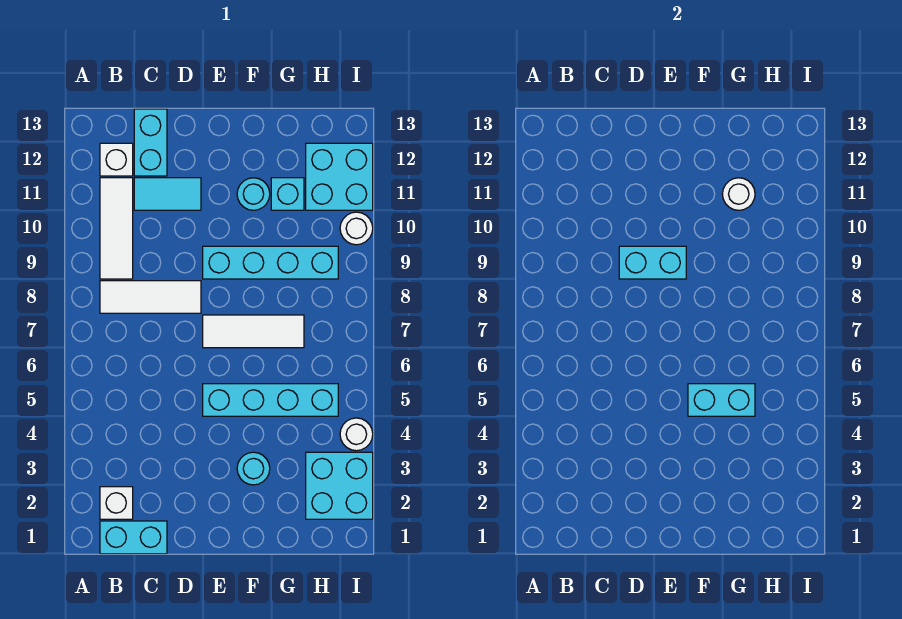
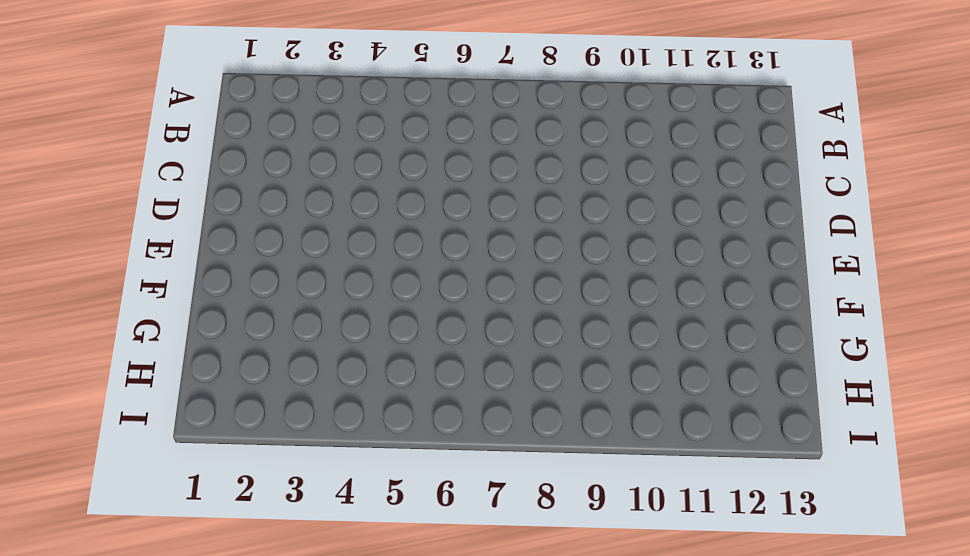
none -> cyan brick B1:C1 level 1
none -> white brick B2 level 1
none -> white tile B8:D8 level 1

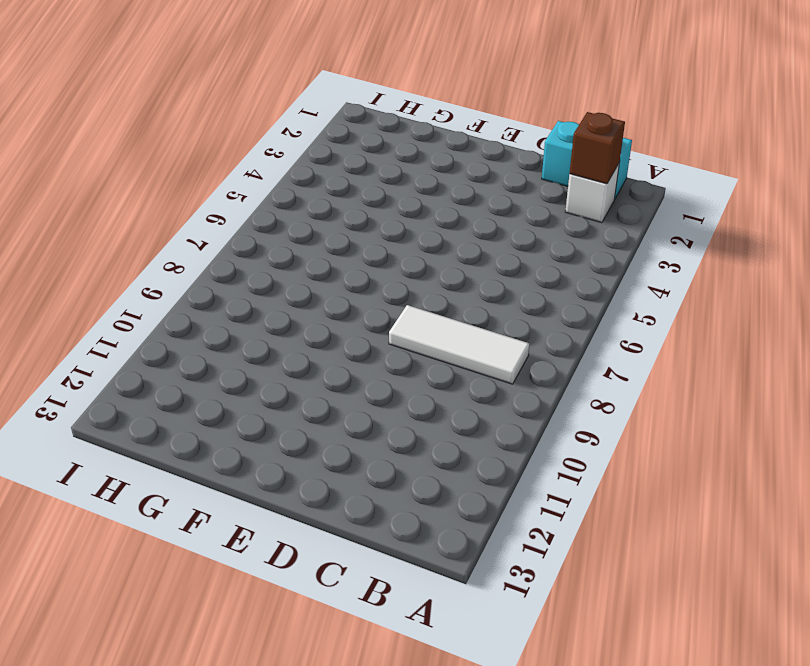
brown brick B2 level 2 -> none
none -> white tile B9:B11 level 1
none -> white brick B12 level 1
none -> cyan tile C11:D11 level 1

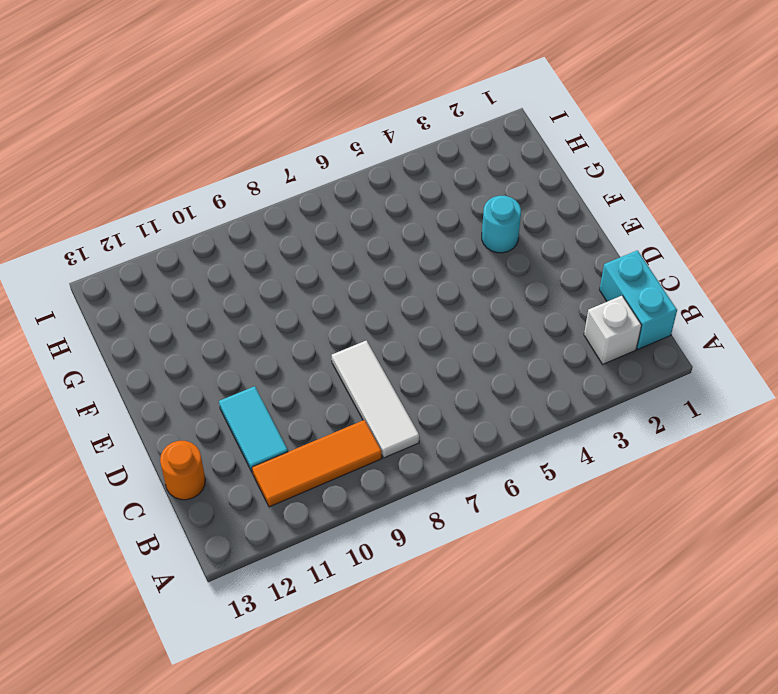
orange tile B9:B11 level 1 -> white tile B9:B11 level 1
orange round brick C13 level 1 -> cyan brick C12:C13 level 1
none -> white brick B12 level 1
none -> cyan brick E5:H5 level 1
none -> white tile E7:G7 level 1

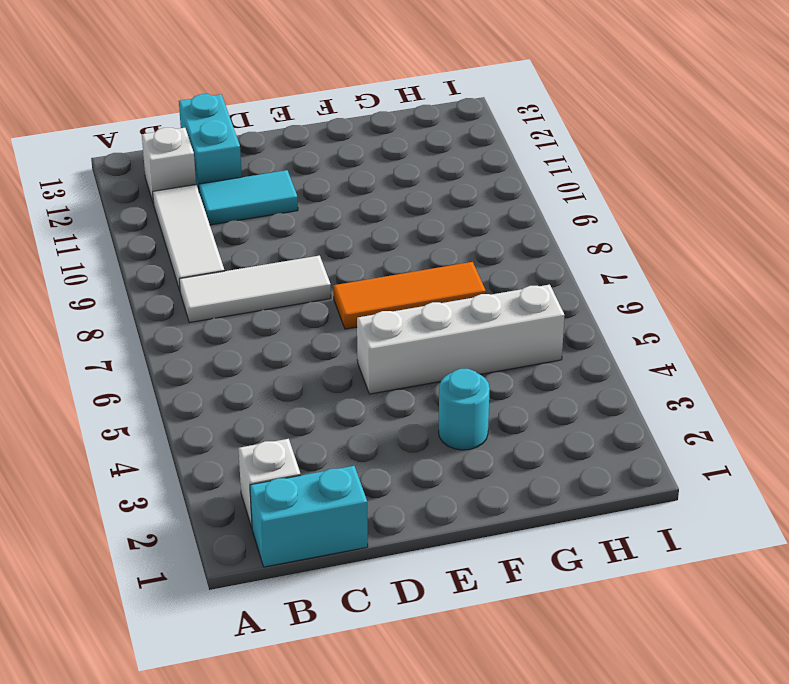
white brick E5:H5 level 1 -> cyan brick E5:H5 level 1
orange tile E7:G7 level 1 -> white tile E7:G7 level 1
none -> cyan brick E9:H9 level 1
none -> cyan round brick F11 level 1
none -> cyan brick G11 level 1

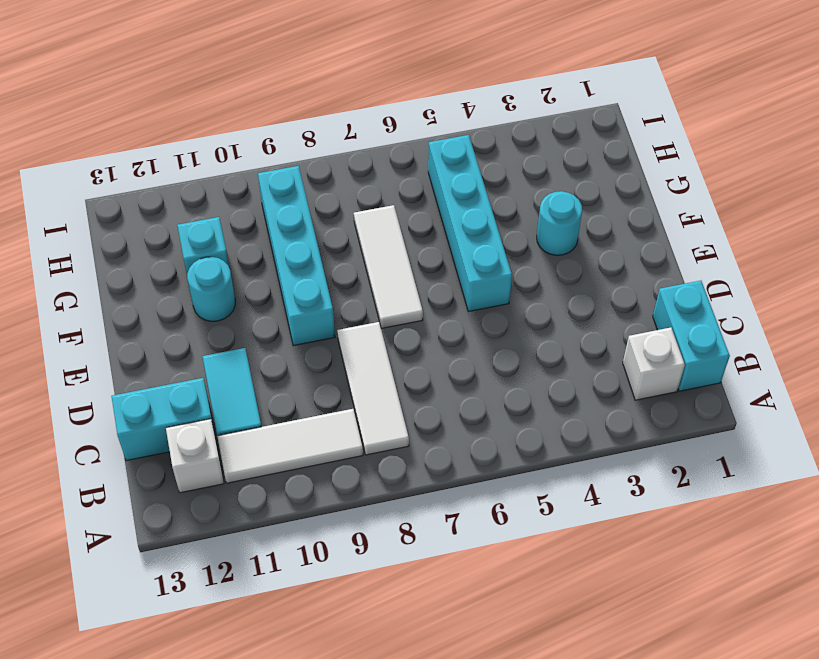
none -> cyan brick H2:I3 level 1
none -> cyan brick H11:I12 level 1
none -> white round brick I4 level 1

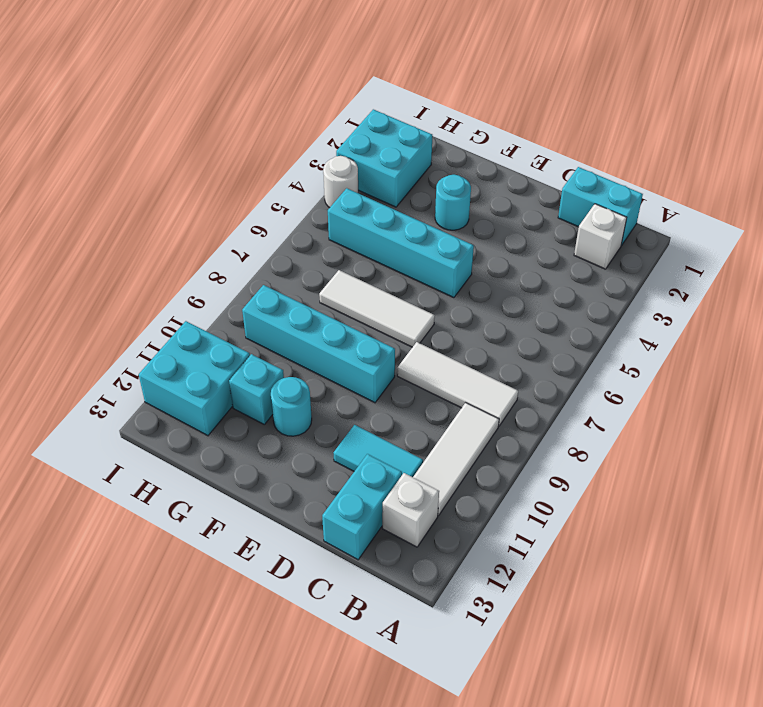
none -> white round brick I10 level 1
none -> cyan brick D9:E9 level 2
none -> cyan brick F5:G5 level 2

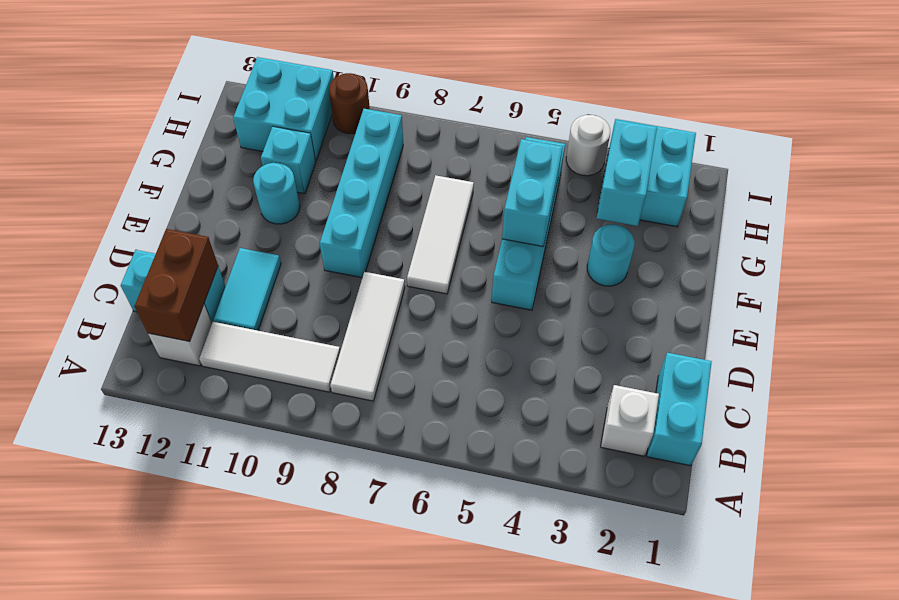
brown brick B12:C12 level 2 -> none
cyan brick G3:H3 level 2 -> cyan brick D9:E9 level 2
brown round brick I10 level 1 -> white round brick I10 level 1
none -> white round brick G11 level 2

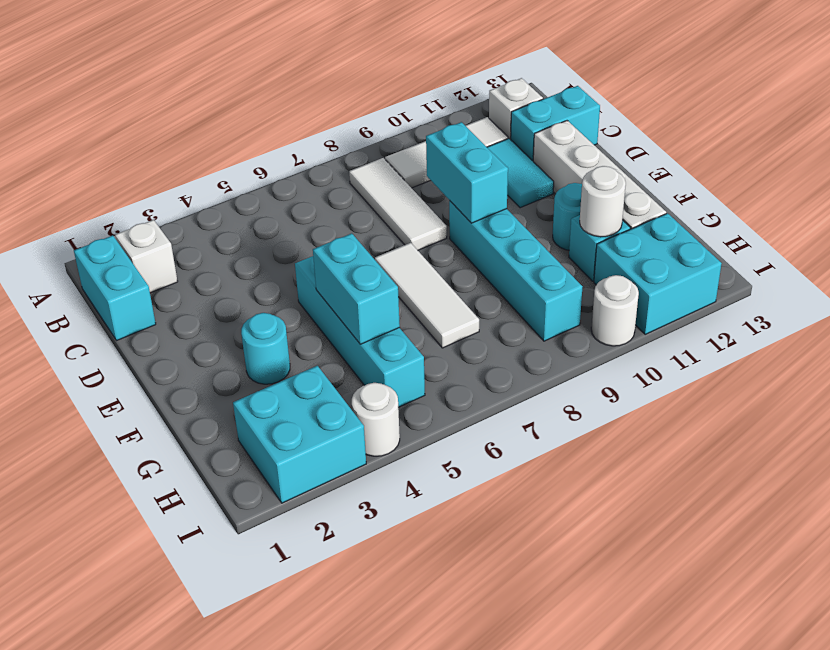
white brick D12:G12 level 1 -> none

